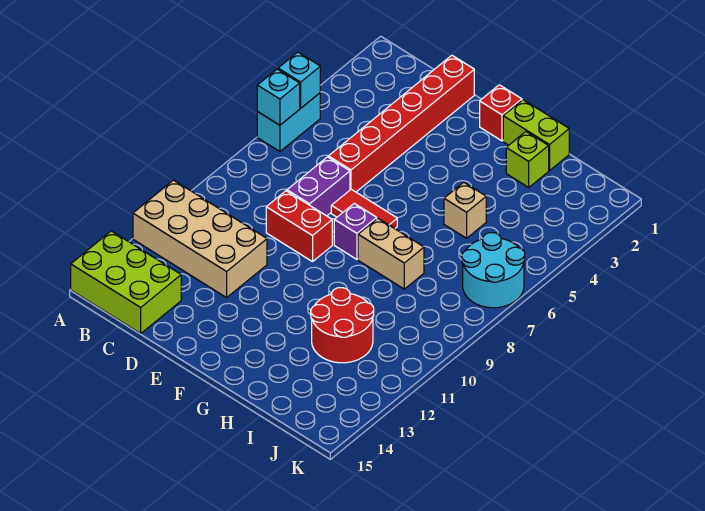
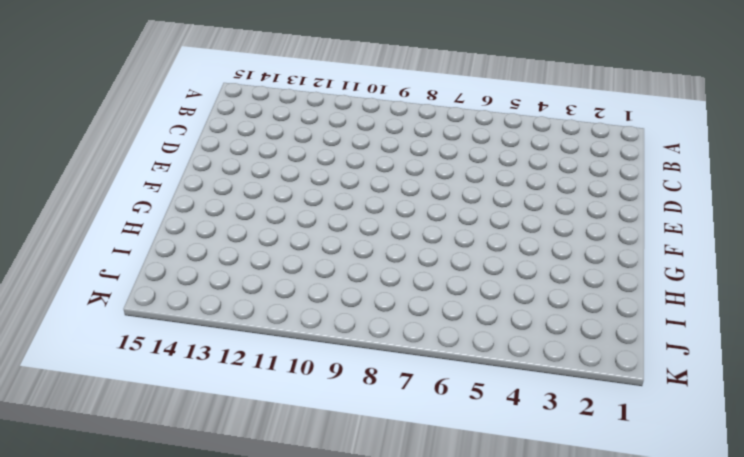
none -> cyan brick A5:A6 level 1
none -> tan brick A11:D12 level 1
none -> lime brick A14:C15 level 1

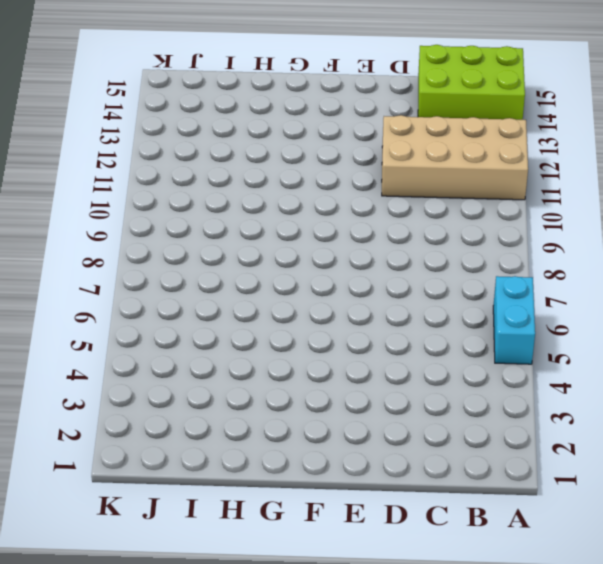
none -> red brick D1:D6 level 1
none -> purple brick D7:D8 level 1
none -> red brick D9:E9 level 1

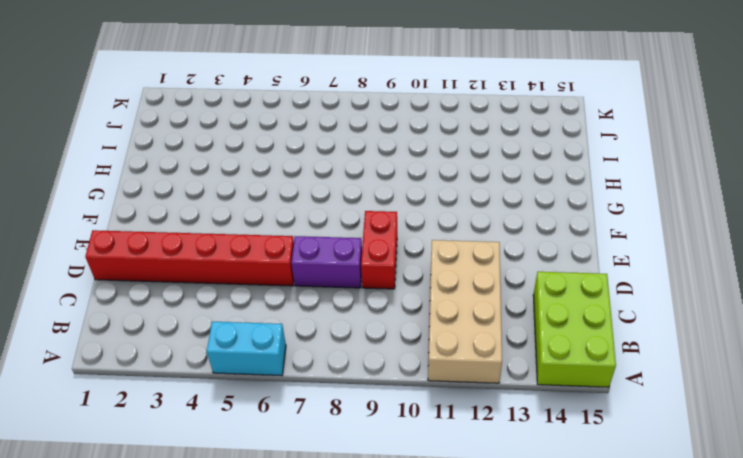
none -> red tile E7:F7 level 1
none -> red brick F1 level 1
none -> purple brick F8 level 1

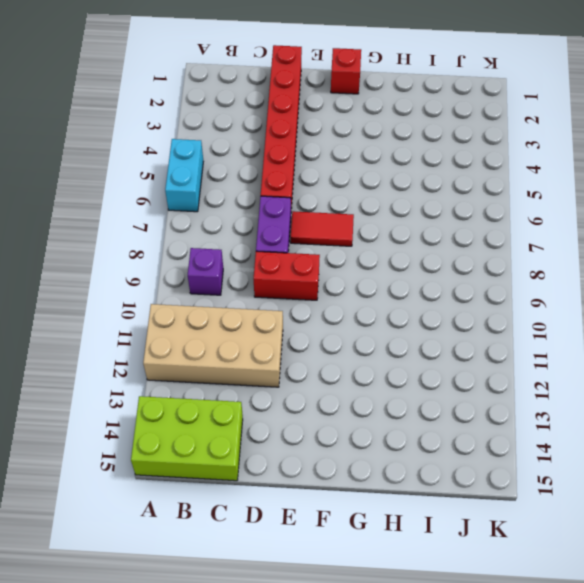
purple brick B9 level 1 -> purple brick F8 level 1
none -> lime brick G1:H1 level 1
none -> tan brick G8:H8 level 1
none -> lime brick H2 level 1

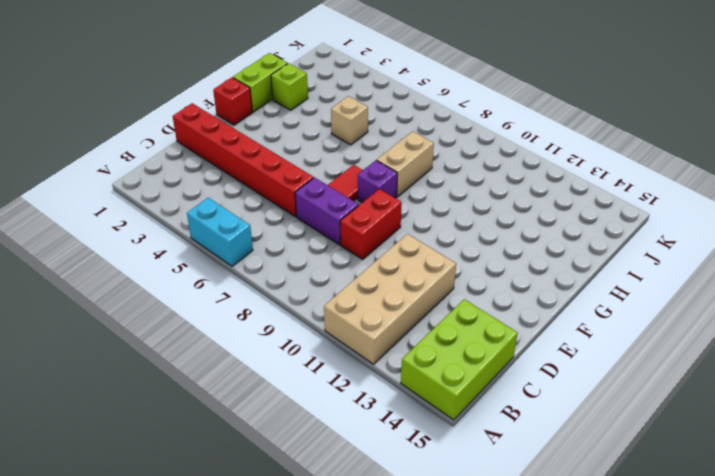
none -> red round brick H11:I12 level 1
none -> cyan round brick J6:K7 level 1
none -> cyan brick A5 level 2

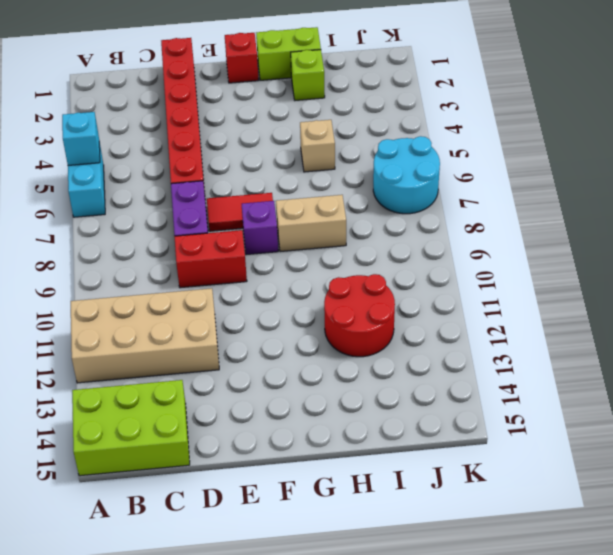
none -> cyan brick A6 level 2

